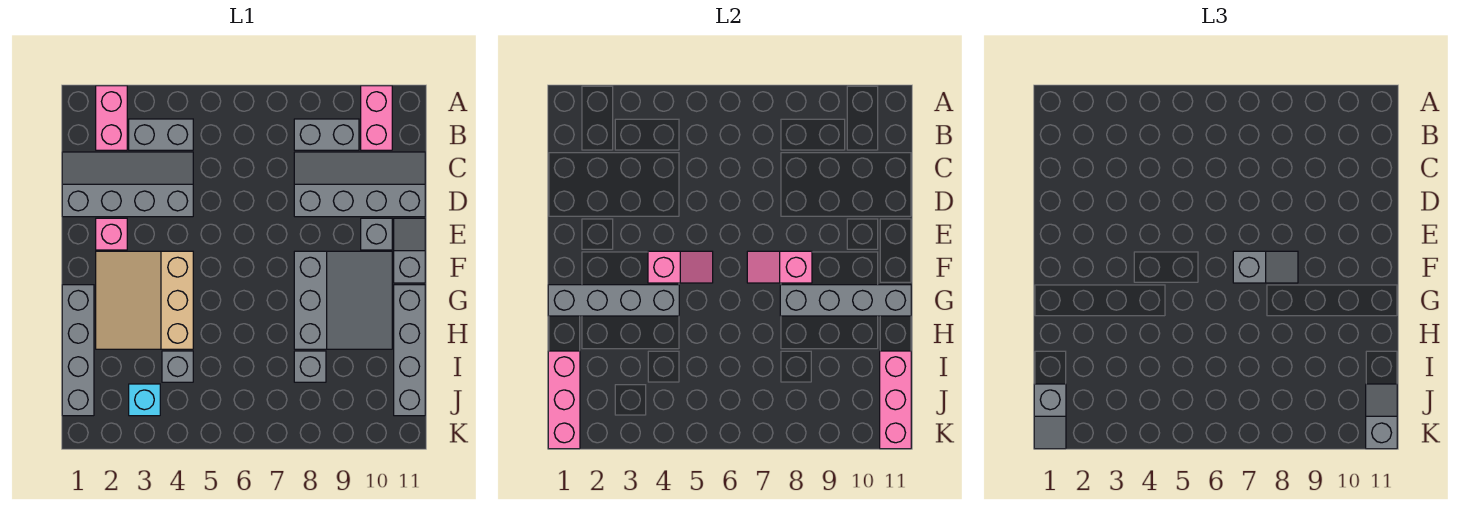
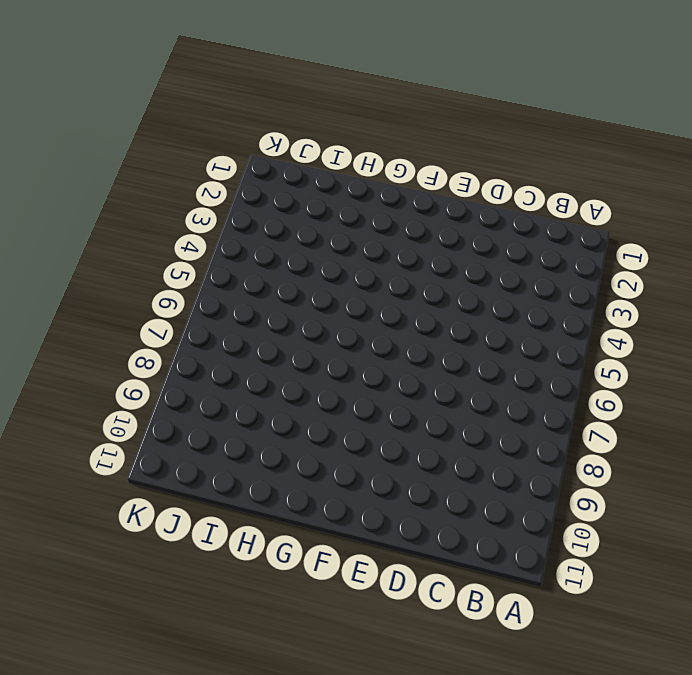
none -> pink brick A2:B2 level 1
none -> pink brick A10:B10 level 1
none -> grey brick B3:B4 level 1

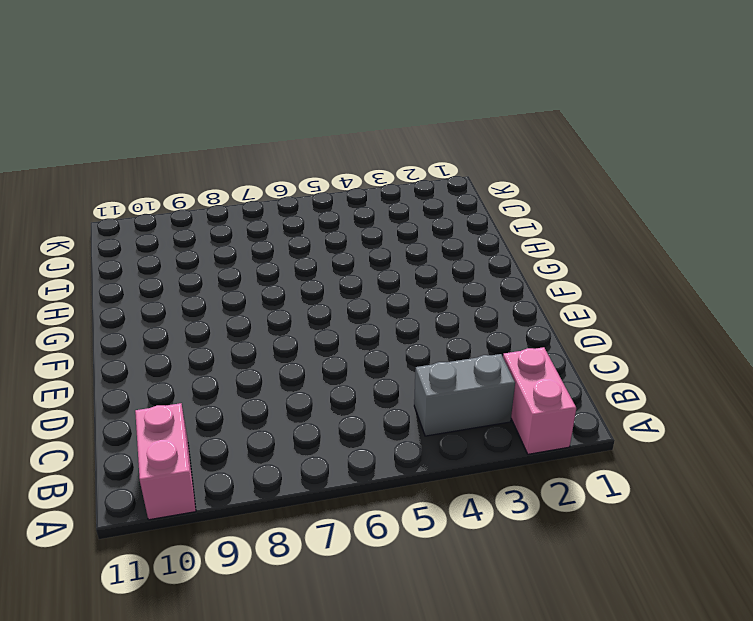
none -> grey brick B8:B9 level 1
none -> grey slope C1:D4 level 1 top D
none -> grey slope C8:D11 level 1 top D

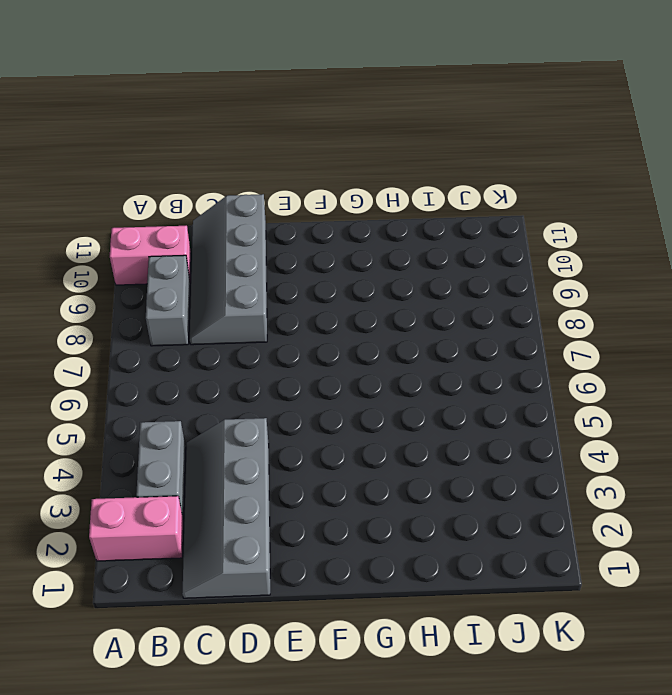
none -> pink brick E2 level 1
none -> grey brick E10 level 1
none -> grey slope E11:F11 level 1 top F

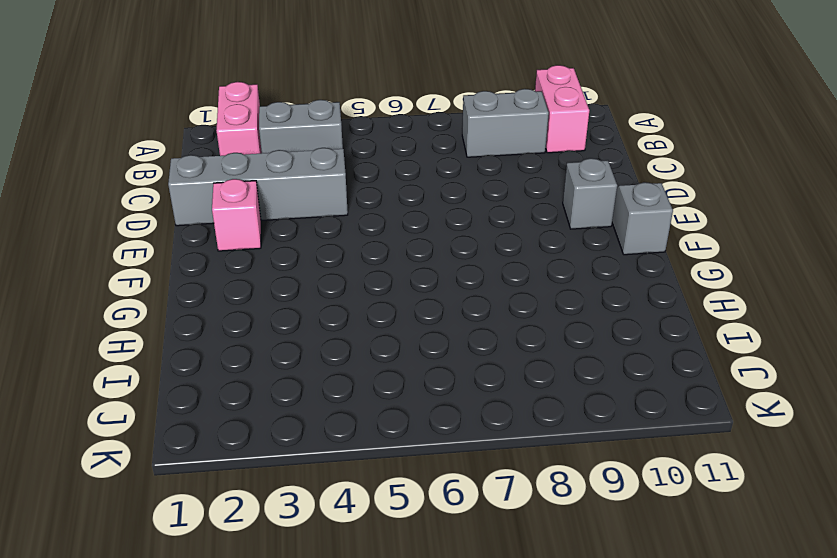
none -> grey slope C8:D11 level 1 top D
none -> tan slope F2:H4 level 1 top 4
none -> grey slope F8:H10 level 1 top 8

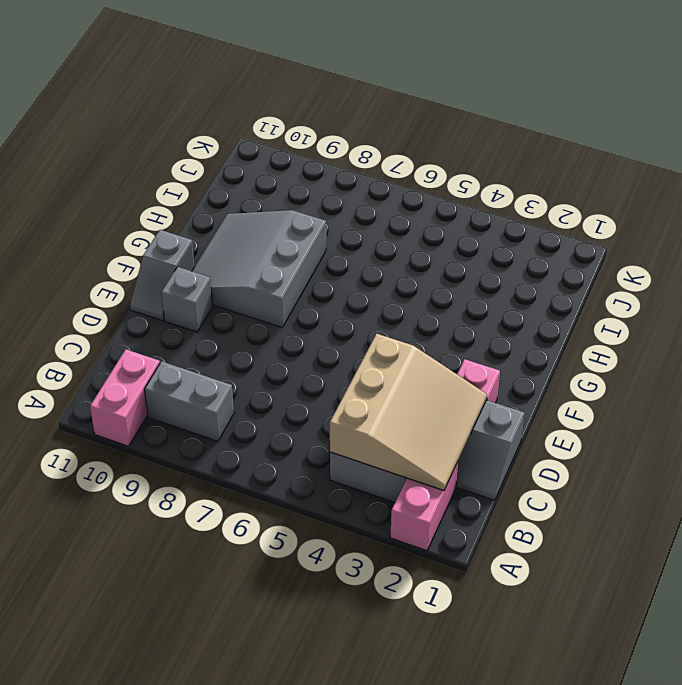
tan slope B2:D4 level 2 top 4 -> tan slope F2:H4 level 1 top 4
none -> grey slope C8:D11 level 1 top D
none -> grey brick G1:J1 level 1
none -> grey brick G11:J11 level 1

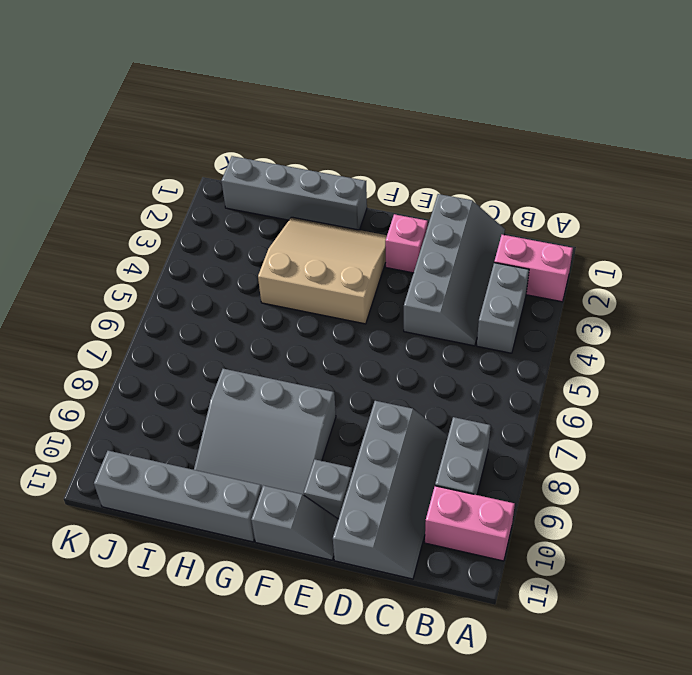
none -> grey brick I4 level 1
none -> grey brick I8 level 1
none -> cyan brick J3 level 1

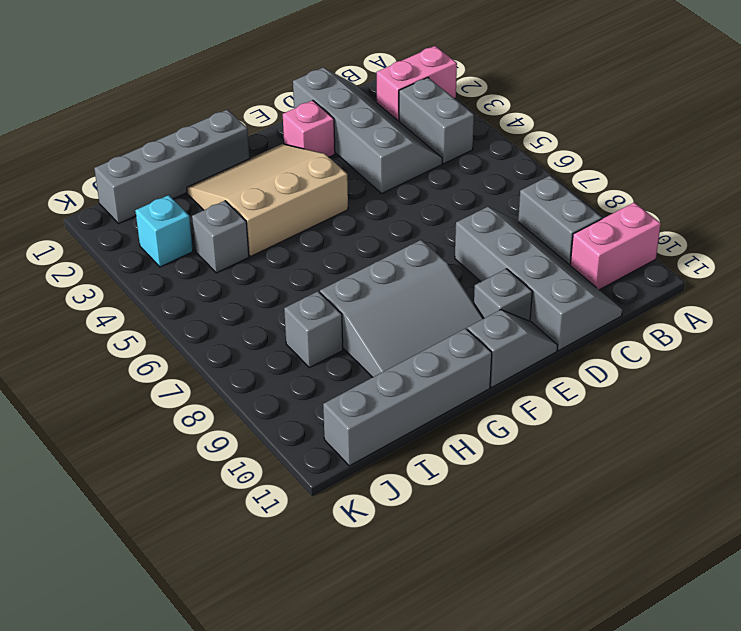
none -> pink slope F4:F5 level 2 top 4
none -> pink slope F7:F8 level 2 top 8
none -> grey brick G1:G4 level 2

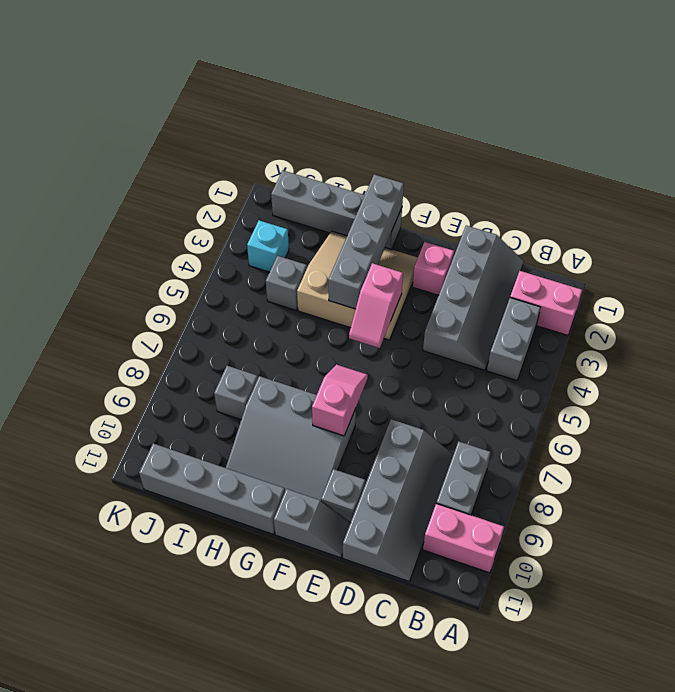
none -> grey brick G8:G11 level 2
none -> pink brick I1:K1 level 2
none -> pink brick I11:K11 level 2

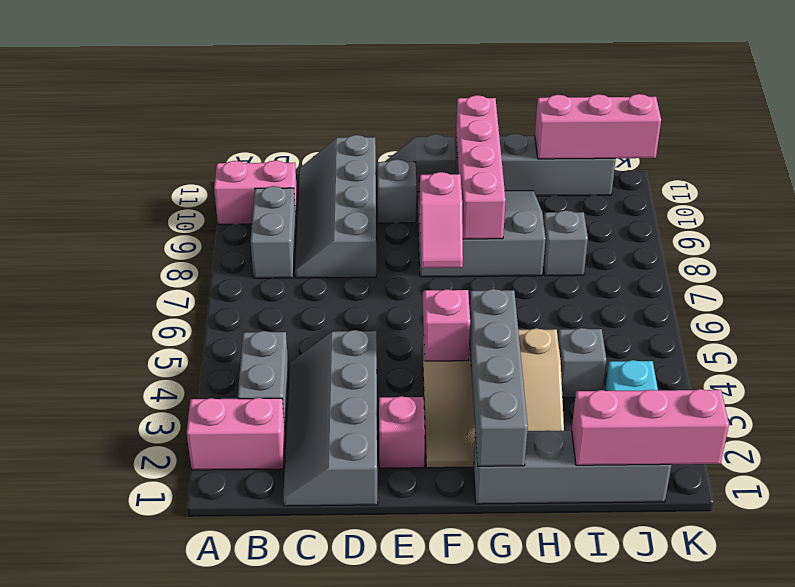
pink brick G8:G11 level 2 -> grey brick G8:G11 level 2
none -> grey slope F7:F8 level 3 top 7
none -> grey slope J1:K1 level 3 top J
none -> grey slope J11:K11 level 3 top K

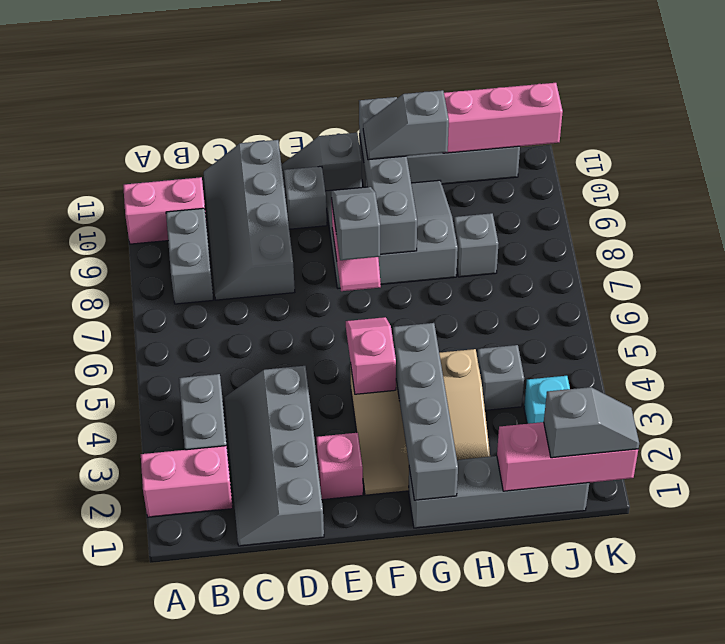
grey slope G10:H10 level 3 top H -> grey slope J11:K11 level 3 top K

